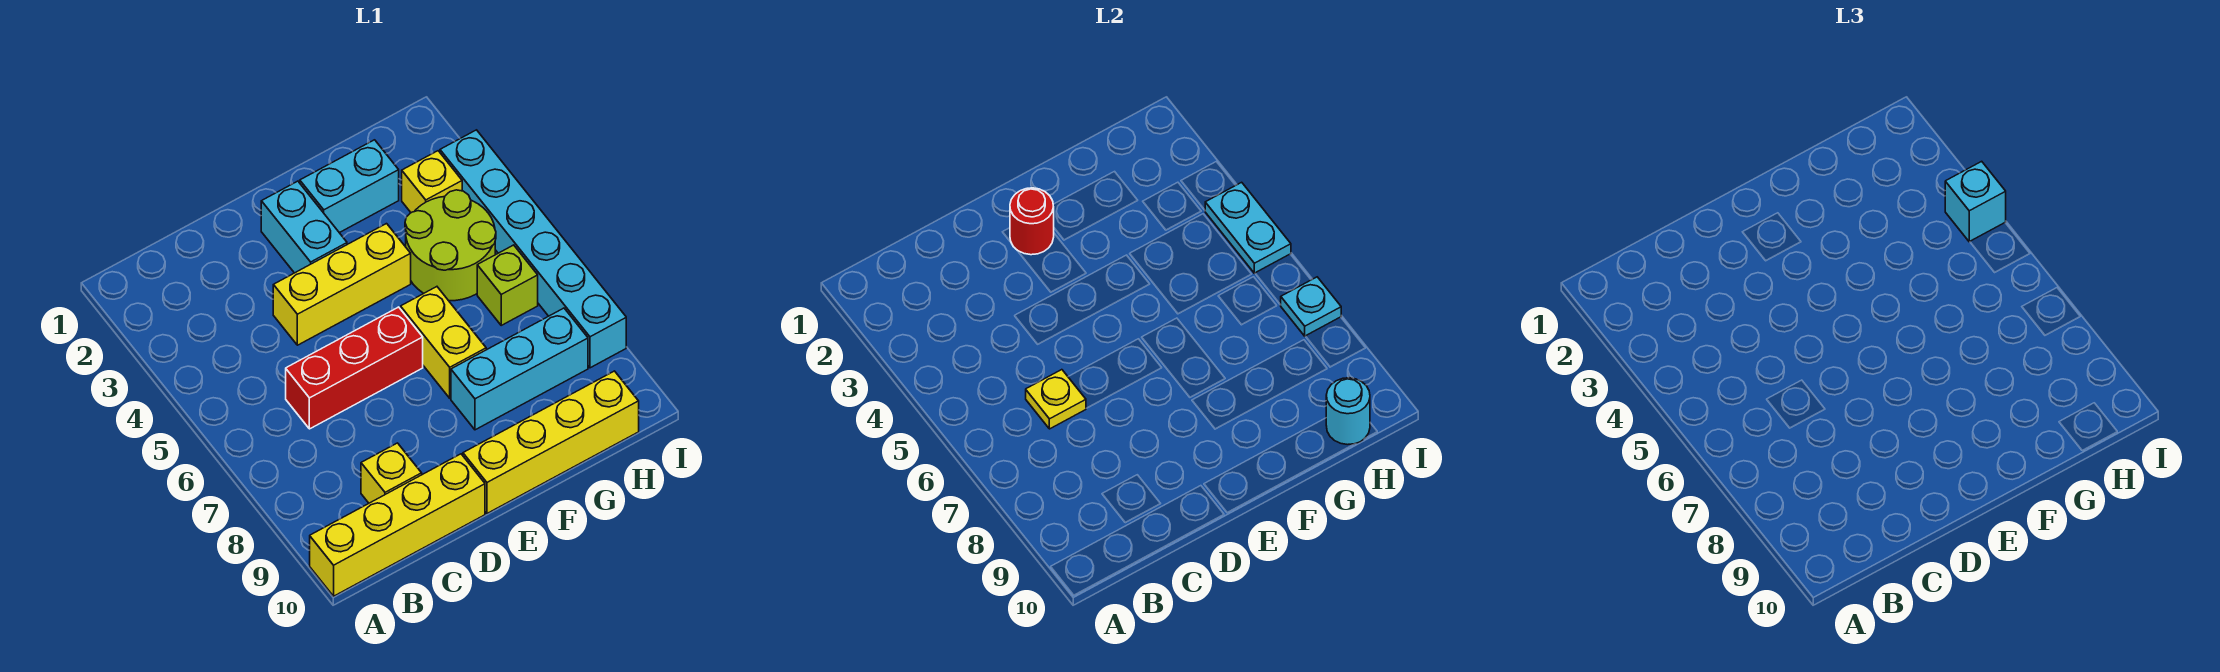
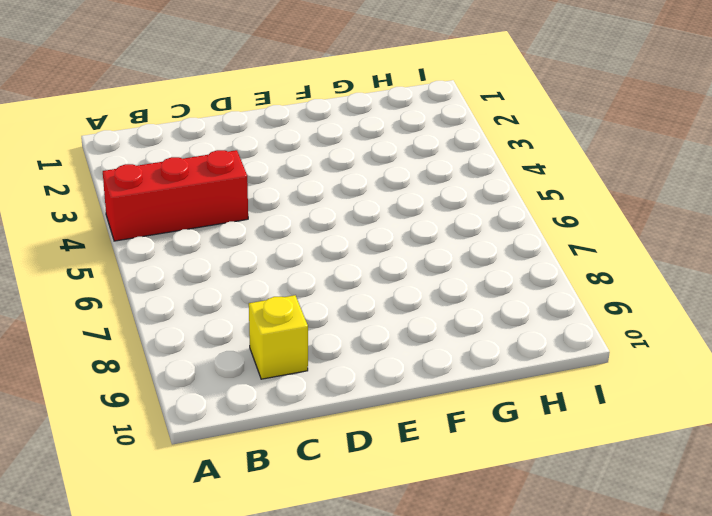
red brick A4:C4 level 1 -> red brick C6:E6 level 1
none -> yellow brick A10:D10 level 1
none -> yellow brick D4:F4 level 1
none -> cyan brick E2:E3 level 1

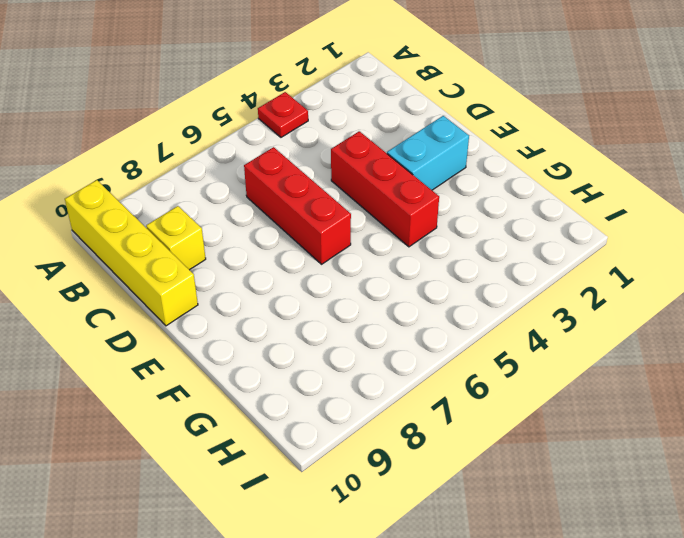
red plate A4 level 1 -> none
red brick D4:F4 level 1 -> yellow brick D4:F4 level 1
none -> yellow brick E10:H10 level 1
none -> cyan brick F2:G2 level 1
none -> yellow brick F6:F7 level 1

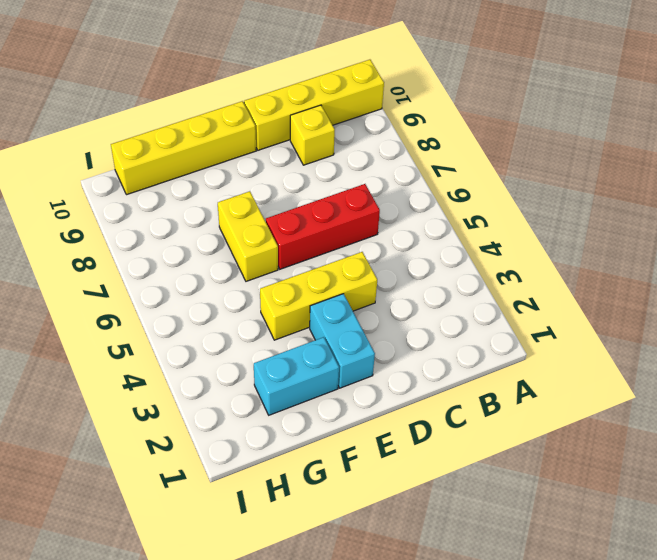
none -> cyan brick F8:H8 level 1
none -> lime round brick G4:H5 level 1
none -> yellow brick H3 level 1

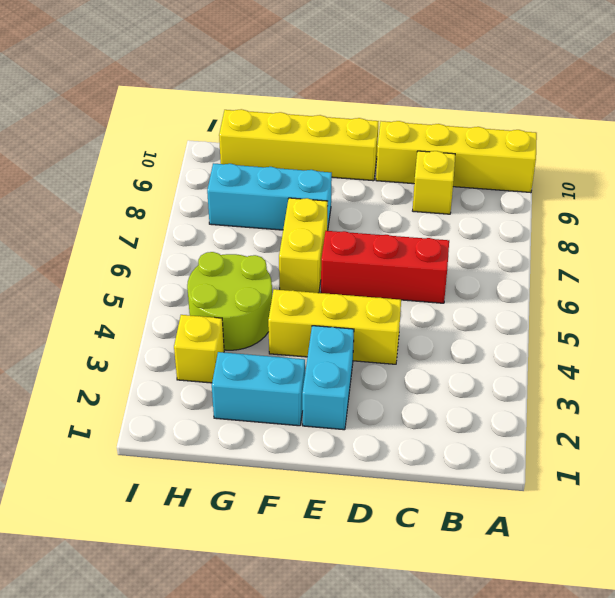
none -> lime brick H6 level 1
none -> cyan brick I3:I8 level 1
none -> yellow plate C6 level 2

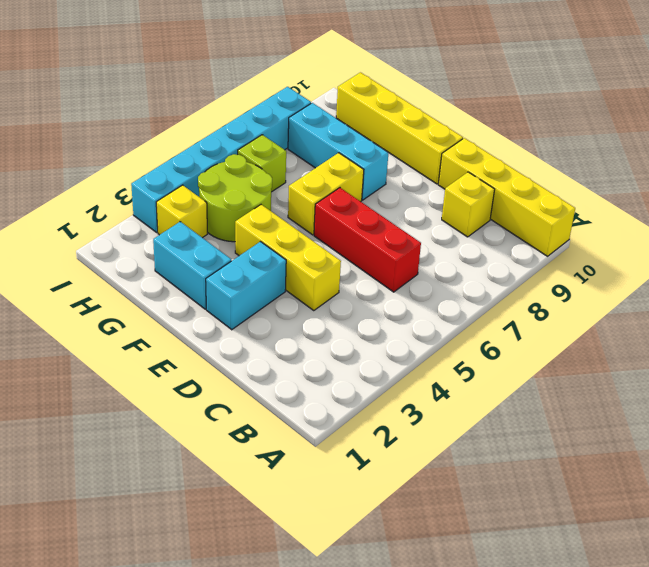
none -> yellow plate C6 level 2
none -> red round brick E2 level 2
none -> cyan round brick H10 level 2

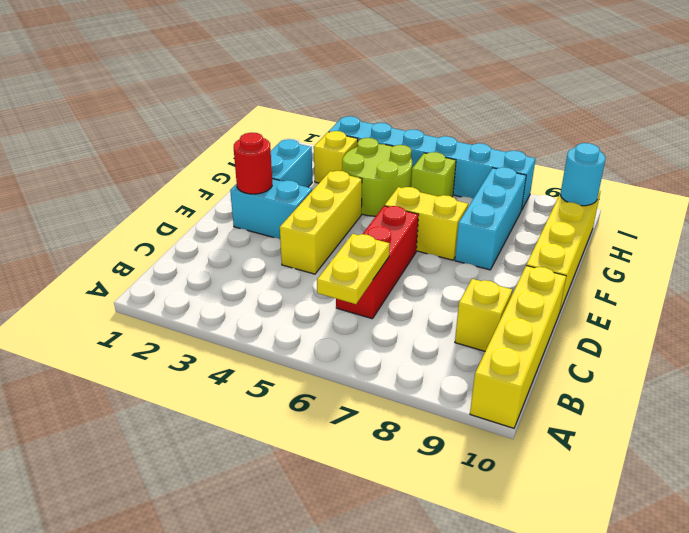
yellow plate B6:C6 level 2 -> yellow plate C6 level 2
none -> cyan plate I4:I5 level 2
none -> cyan plate I7 level 2
none -> cyan brick I4 level 3

